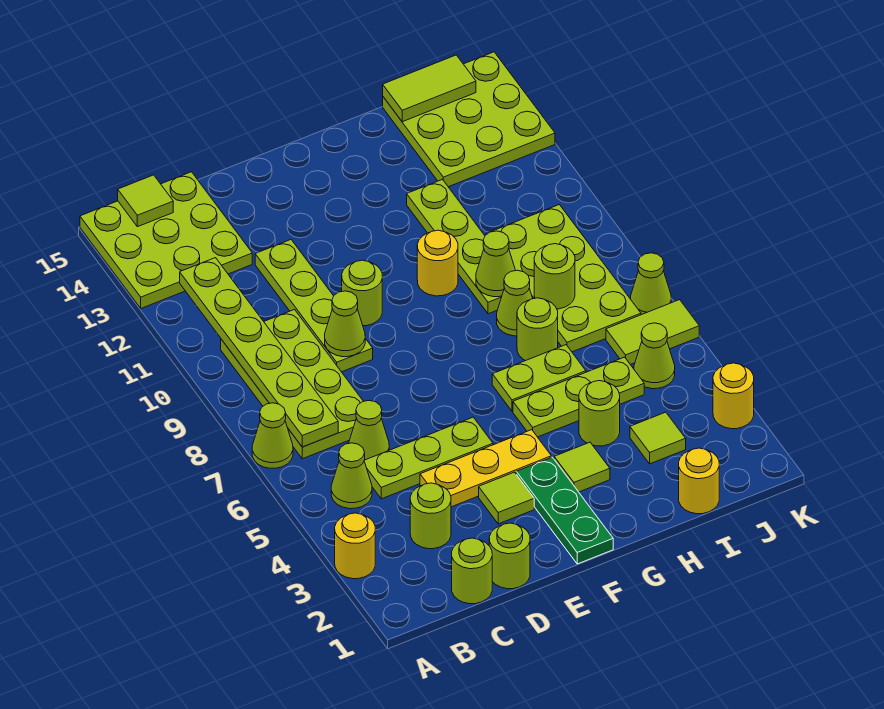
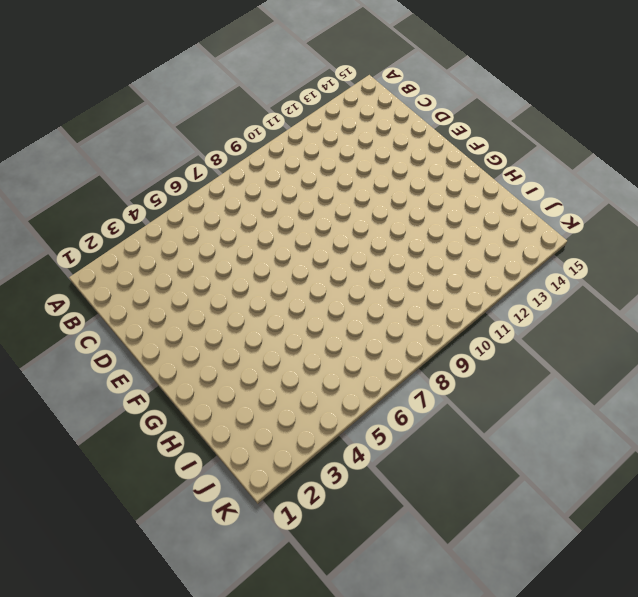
none -> yellow round brick A3 level 1
none -> lime cone A7 level 1
none -> lime plate A13:C15 level 1
none -> lime cone B5 level 1

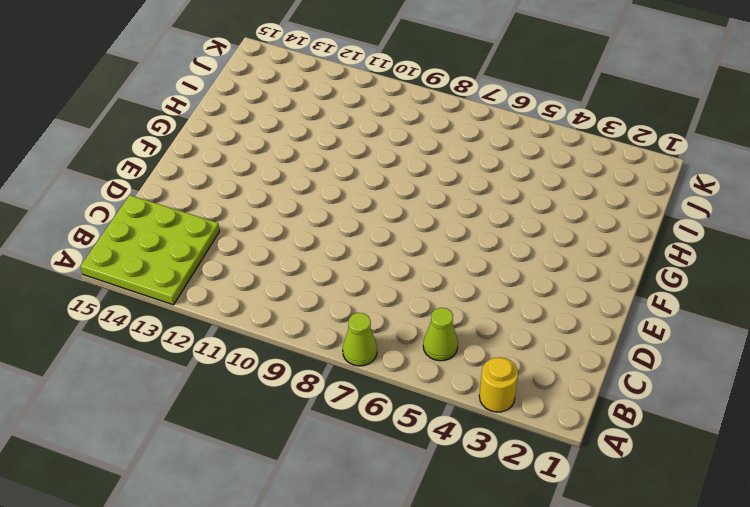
none -> lime plate B7:C10 level 1
none -> lime round brick C1 level 1
none -> lime round brick C3 level 1
none -> lime plate C5:E5 level 1

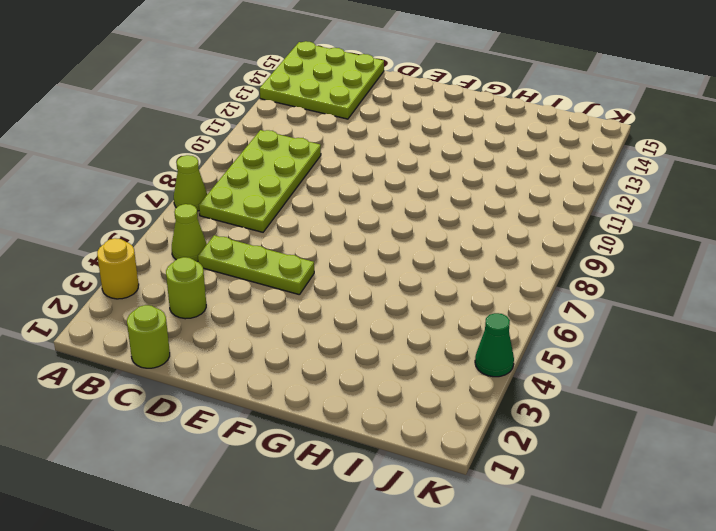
green cone K4 level 1 -> none
none -> lime cone C6 level 1
none -> lime round brick D1 level 1
none -> yellow plate D4:F4 level 1
none -> lime plate D9:D12 level 1

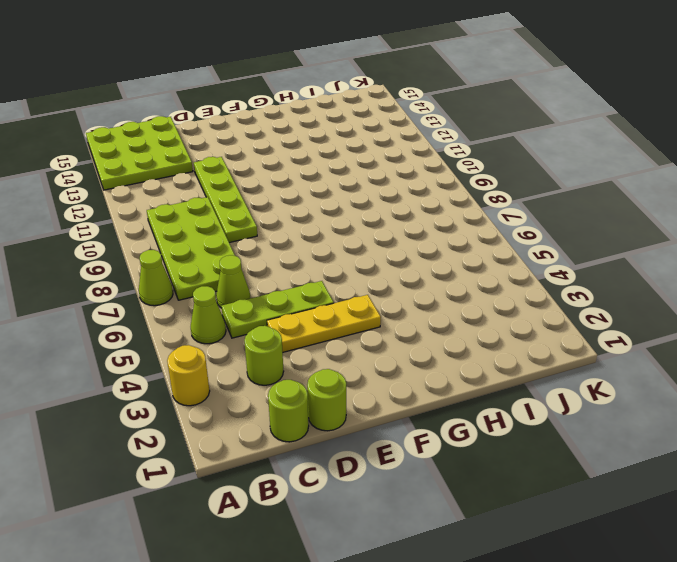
none -> lime tile E3 level 1
none -> lime round brick E10 level 1
none -> green plate F1:F3 level 1
none -> lime tile G3 level 1

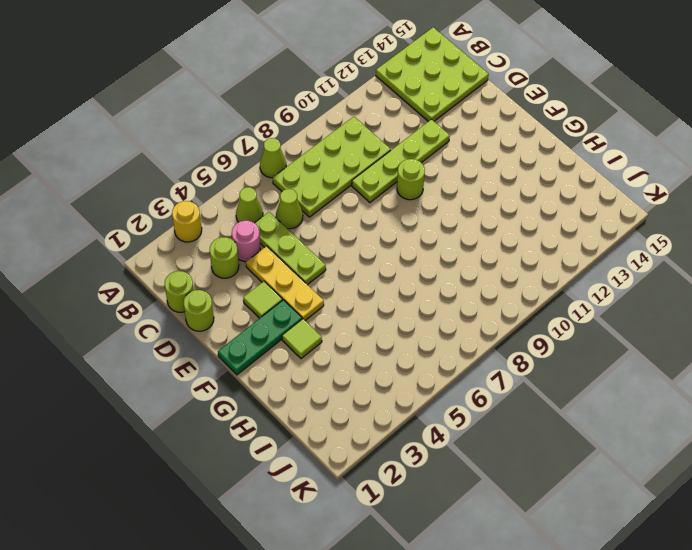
pink round brick C4 level 1 -> none
none -> lime plate G5:I5 level 1
none -> lime plate G6:H6 level 1
none -> yellow round brick G10 level 1
none -> lime round brick H4 level 1

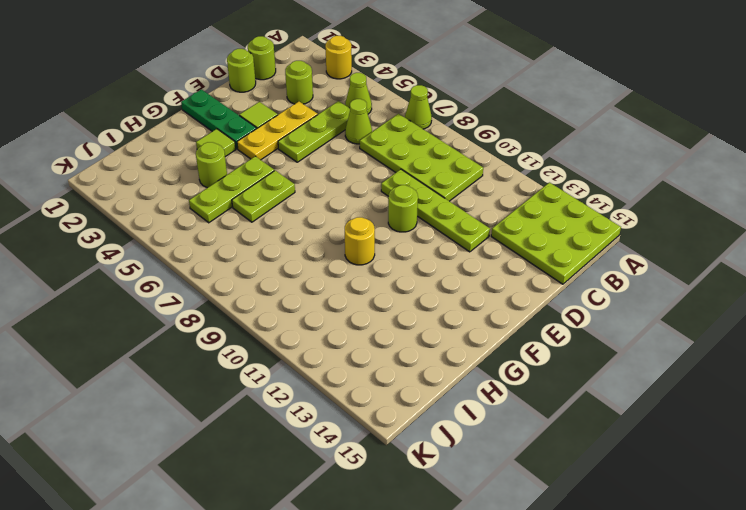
none -> lime round brick H7 level 1
none -> lime cone H8 level 1
none -> lime plate H9:H12 level 1
none -> yellow round brick I1 level 1

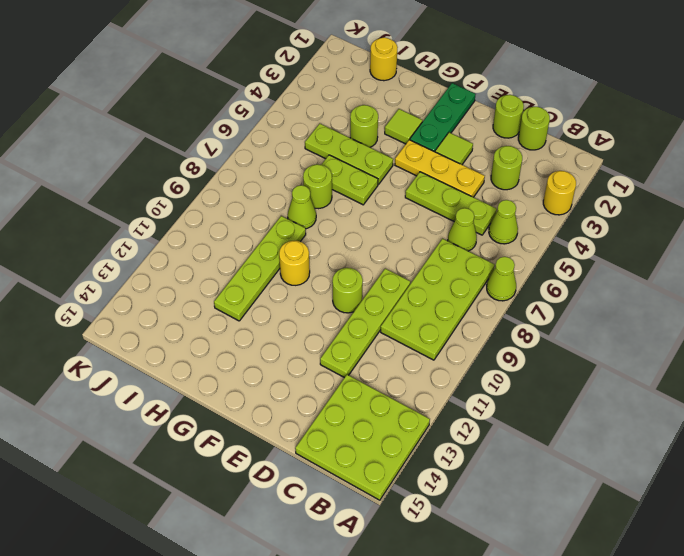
none -> lime tile I3 level 1
none -> lime plate I7:J10 level 1
none -> lime plate I13:K15 level 1
none -> lime cone J5 level 1

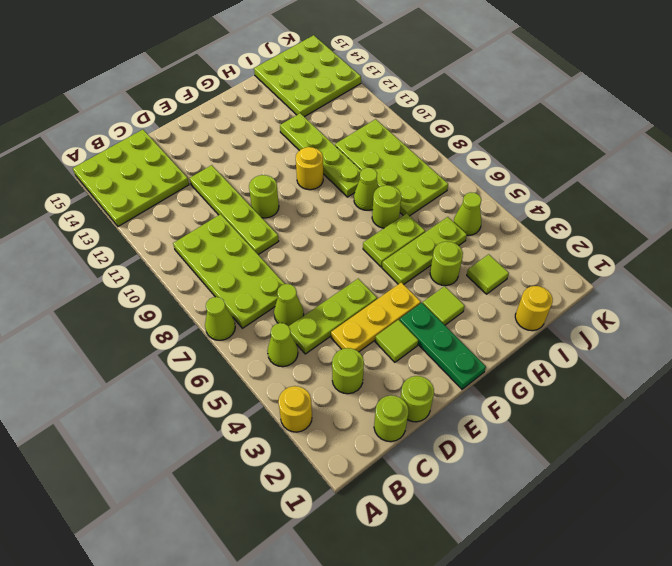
none -> lime tile J6:K6 level 1
none -> yellow round brick K3 level 1
none -> lime cone K7 level 1
none -> lime plate B7:B12 level 2

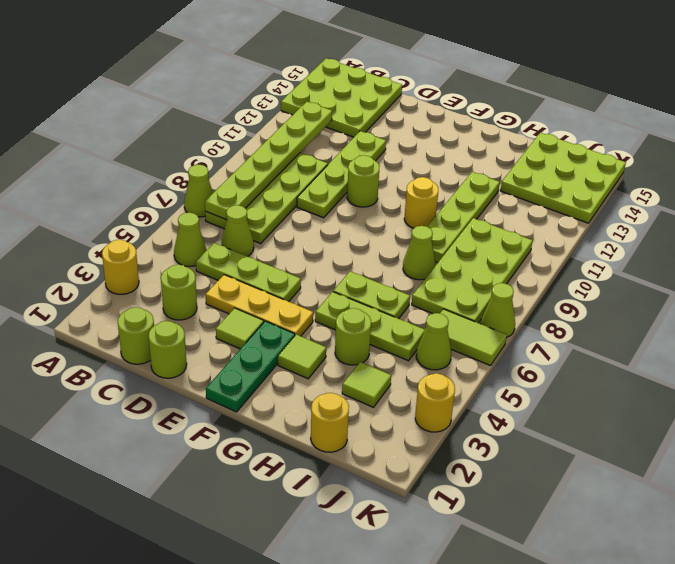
none -> lime round brick H7 level 1
none -> lime tile B15 level 2
none -> lime cone D9 level 2
none -> lime cone H9 level 2

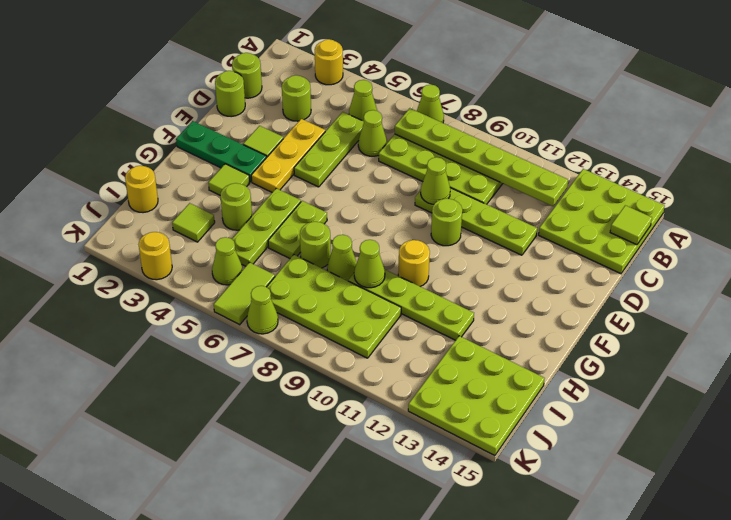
none -> lime round brick I8 level 2
none -> lime tile I15:J15 level 2

